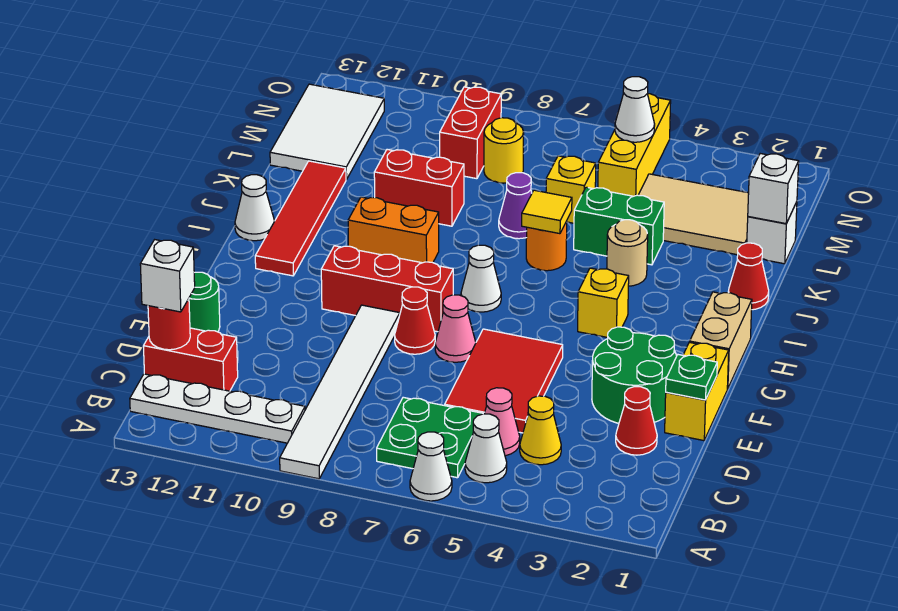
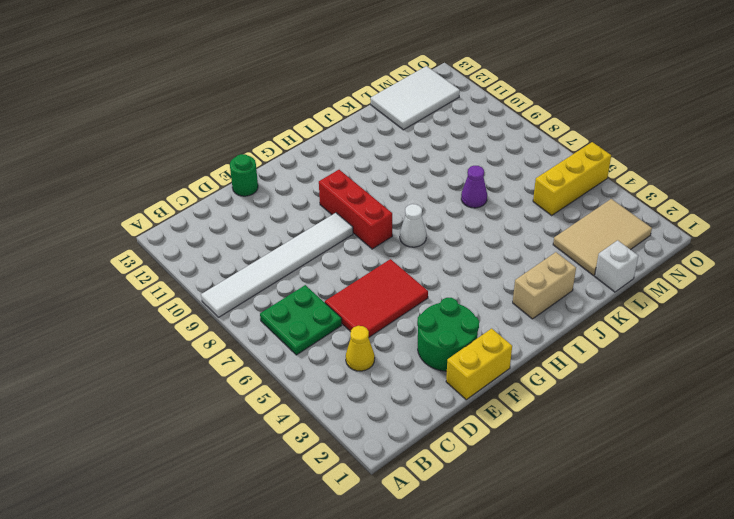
tan brick I2:J2 level 1 -> tan brick G1:H1 level 1
tan tile L2:N3 level 1 -> tan tile L2:M4 level 1
none -> white cone A6 level 1
none -> white cone B5 level 1
none -> white plate B10:B13 level 1
none -> pink cone C5 level 1

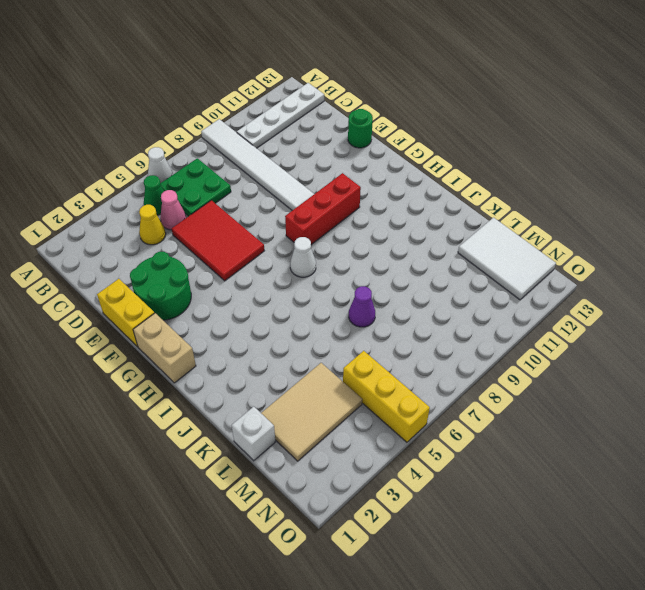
green cone B5 level 1 -> white cone B5 level 1
none -> red brick C12:C13 level 1
none -> red cone D2 level 1
none -> pink cone F7 level 1
none -> red cone F8 level 1

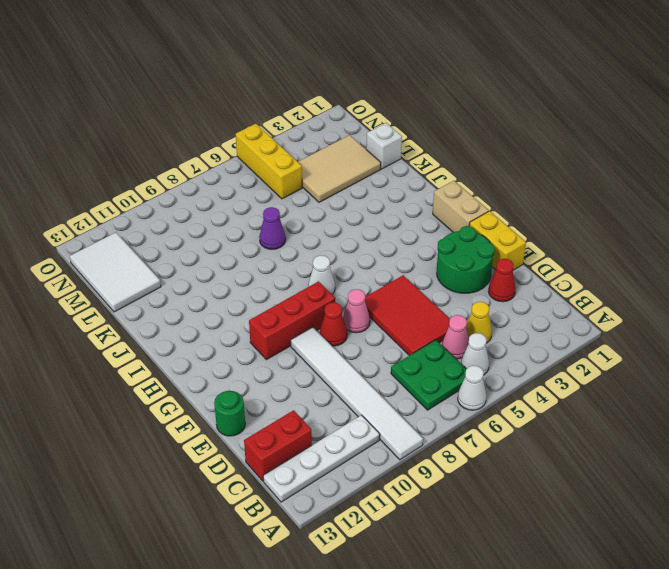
none -> yellow brick H4 level 1
none -> red tile H12:K12 level 1
none -> orange brick I9:I10 level 1
none -> white cone I13 level 1

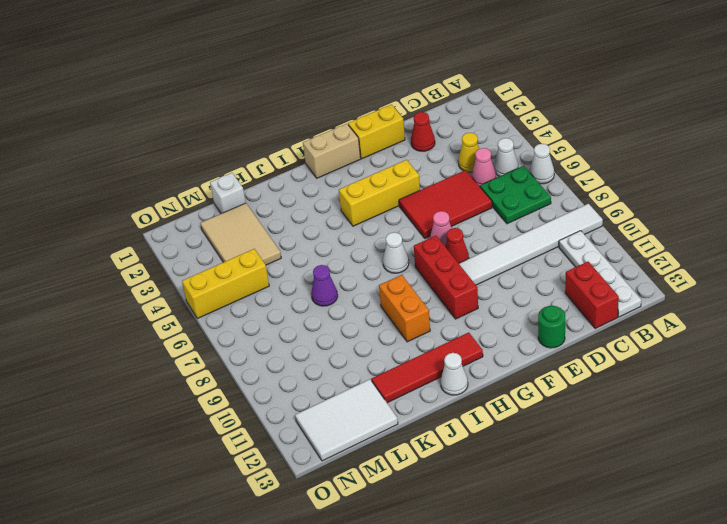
yellow brick F4:H4 level 1 -> yellow brick H4 level 1
none -> green round brick E2:F3 level 1
none -> red cone J1 level 1
none -> tan round brick J4 level 1
none -> orange round brick J6 level 1

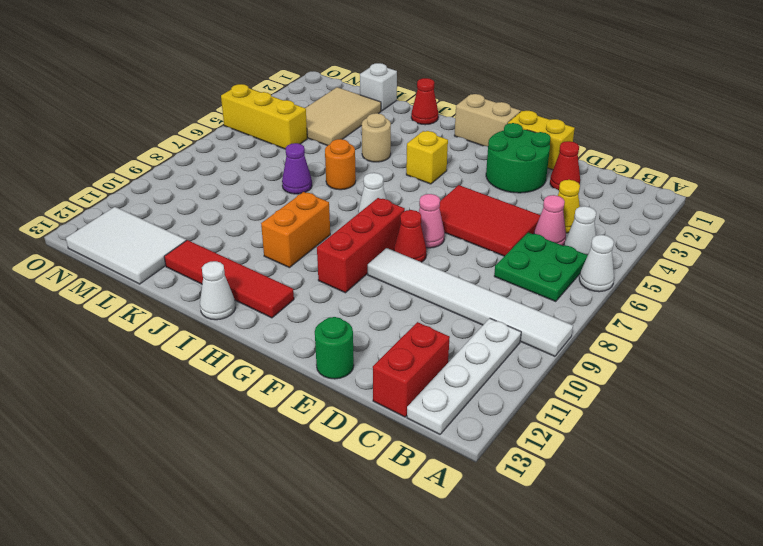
none -> green brick K4:K5 level 1
none -> red brick K9:K10 level 1
none -> yellow brick L6 level 1
none -> yellow round brick M8 level 1

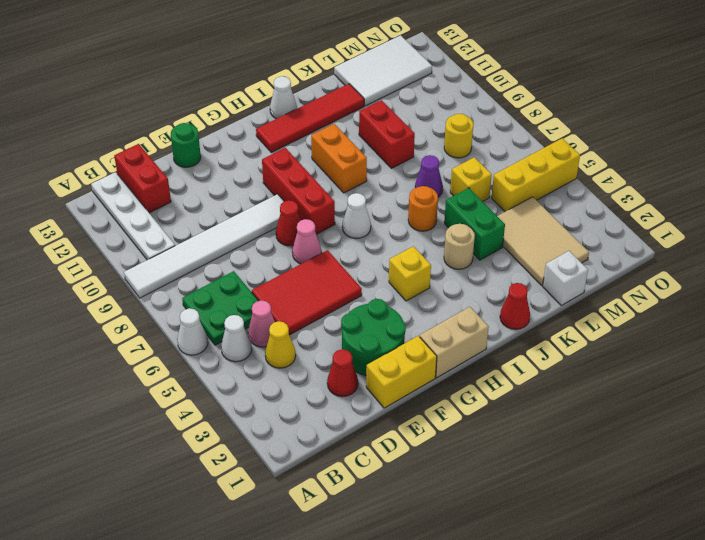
none -> red brick M9:N9 level 1
none -> red round brick C13 level 2
none -> green plate E1 level 2
none -> yellow tile J6 level 2

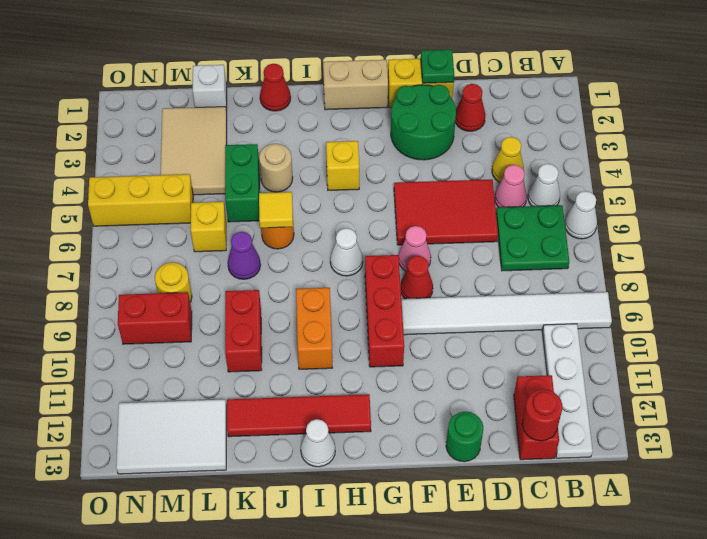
none -> white brick L1 level 2
none -> white cone N5 level 2
none -> white brick C13 level 3

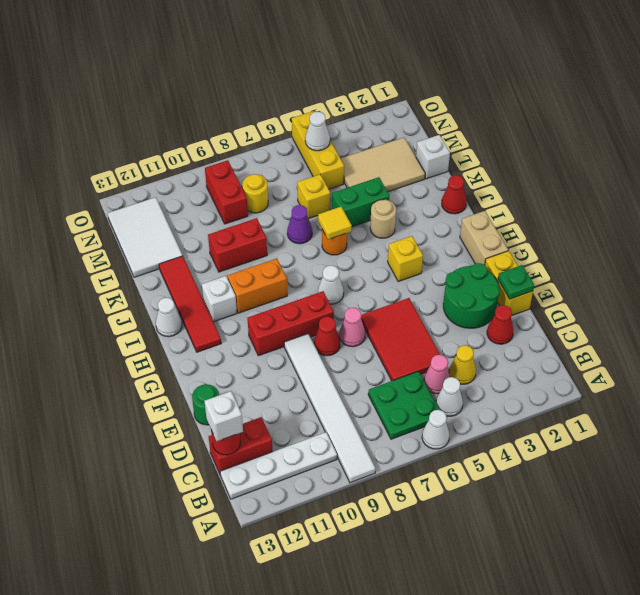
white brick I11 level 1 -> white brick L1 level 2

